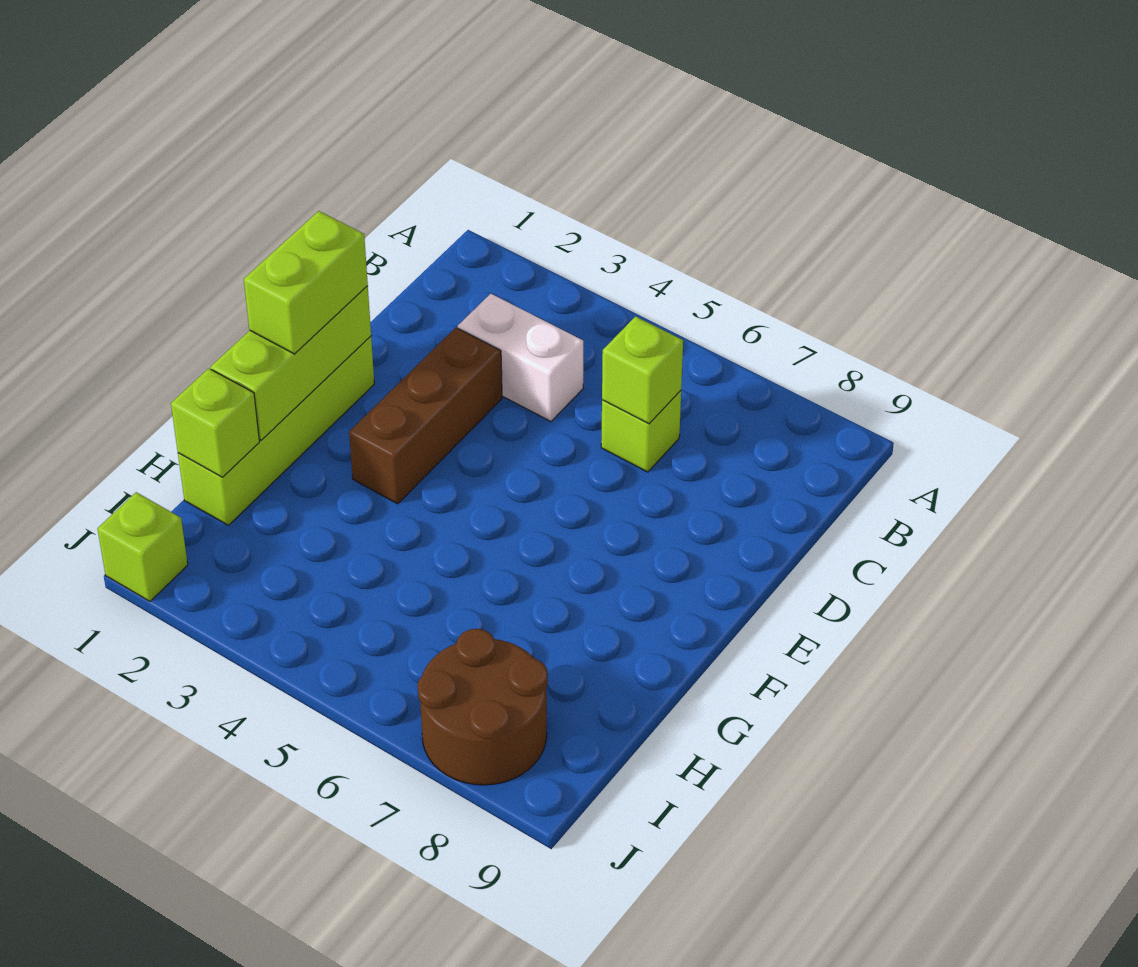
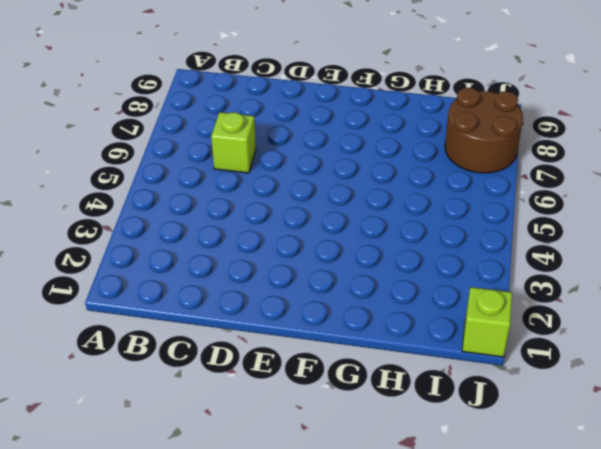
none -> white brick C3:C4 level 1
none -> brown brick D3:F3 level 1

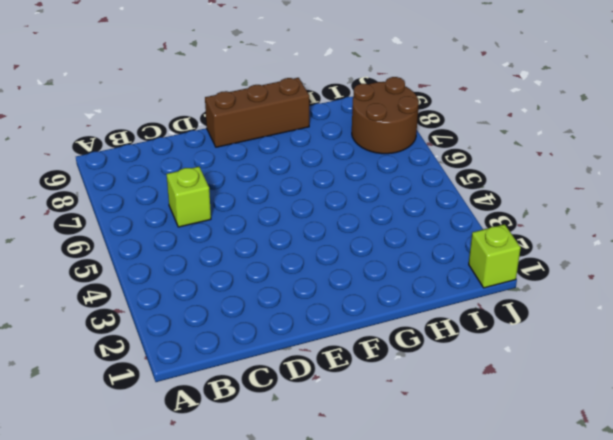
brown brick E9:G9 level 1 -> brown brick D3:F3 level 1
none -> white brick C3:C4 level 1
none -> lime brick E1:H1 level 1

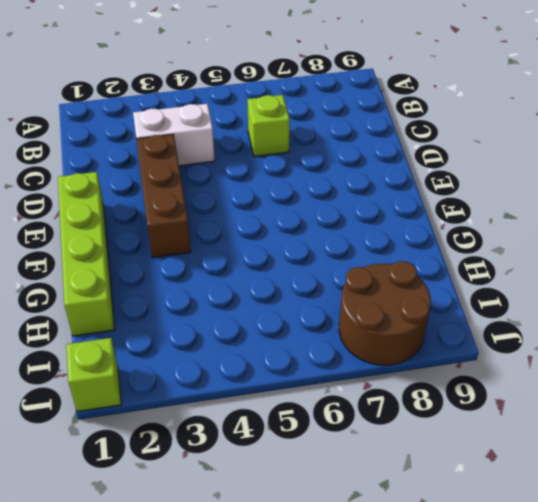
none -> lime brick C6 level 2
none -> lime brick E1:G1 level 2

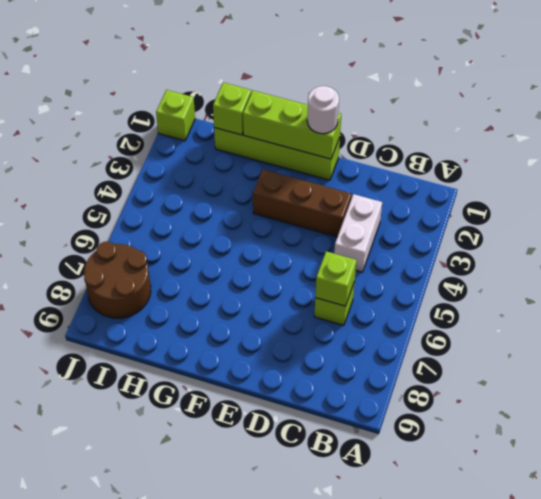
white round brick E1 level 3 -> lime brick E1:F1 level 3

